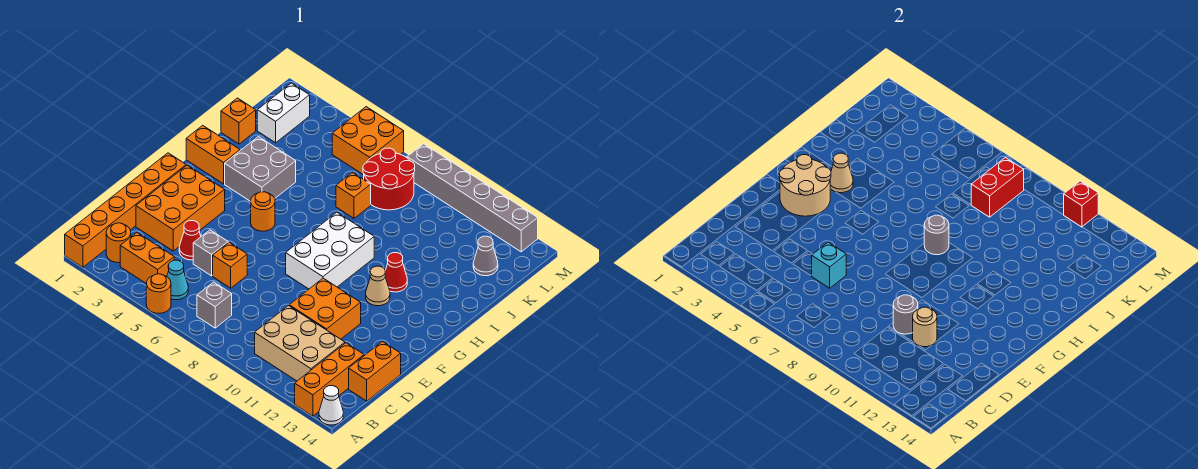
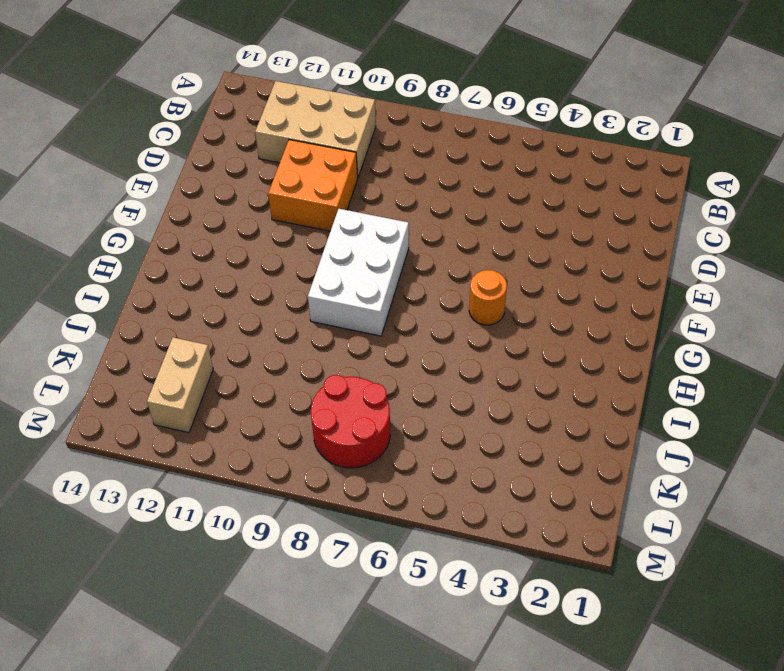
tan brick K12:L12 level 1 -> none
none -> orange brick A1:F1 level 1
none -> orange round brick A5 level 1
none -> orange brick A13:C13 level 1
none -> white cone A14 level 1

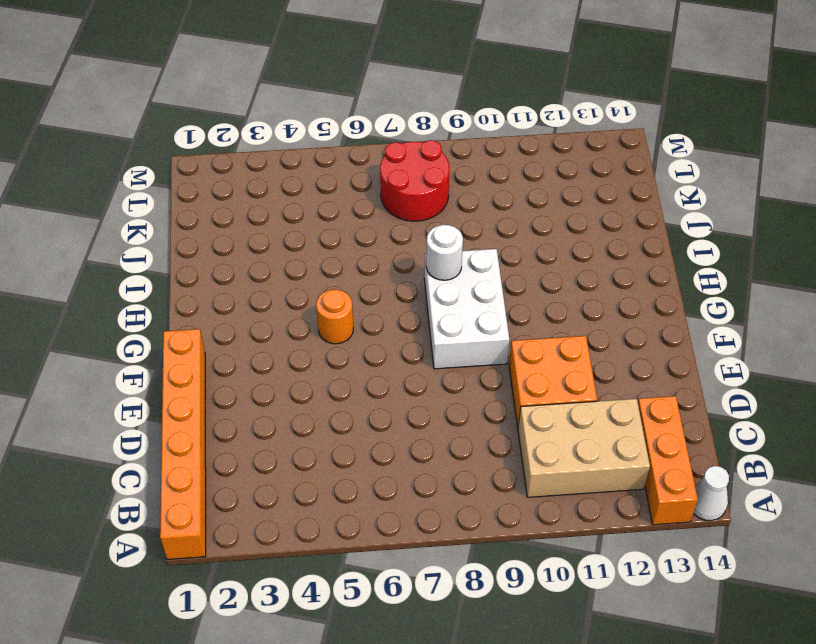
white round brick H8 level 2 -> grey round brick H8 level 2
none -> orange round brick A5 level 1
none -> orange round brick B2 level 1
none -> orange brick B3:B4 level 1
none -> cyan cone B5 level 1

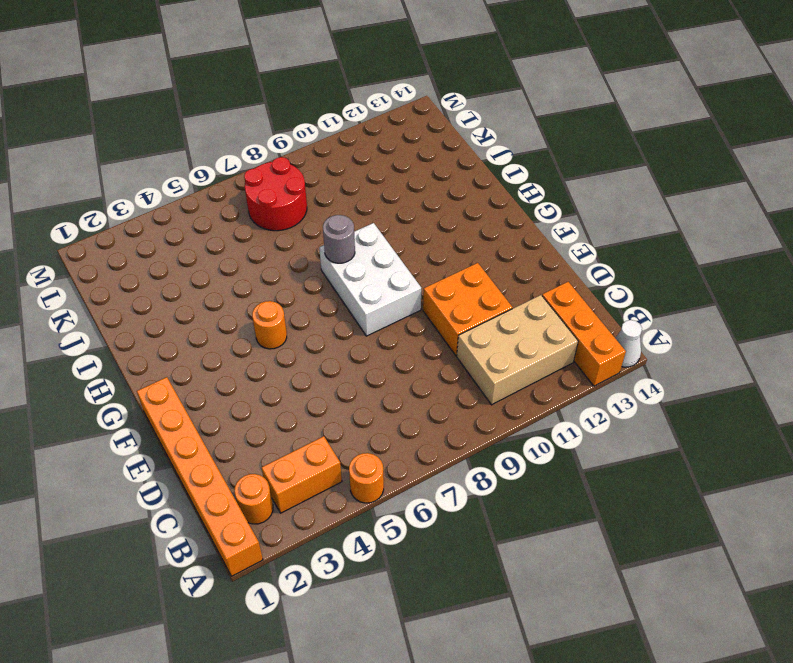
none -> cyan cone B5 level 1
none -> grey brick B7 level 1
none -> orange brick C14:D14 level 1
none -> orange brick D2:F3 level 1

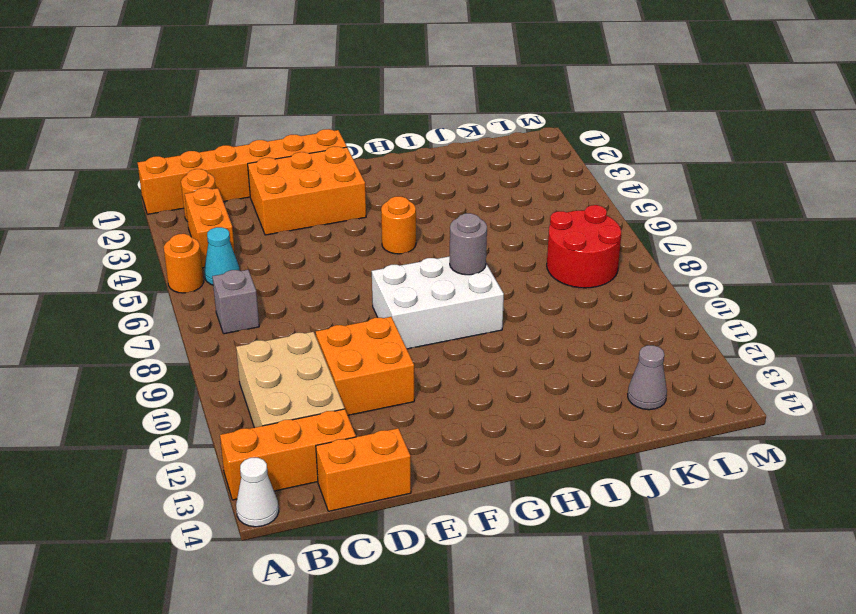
none -> red cone D4 level 1
none -> grey brick D5 level 1
none -> orange brick D6 level 1
none -> tan cone G11 level 1

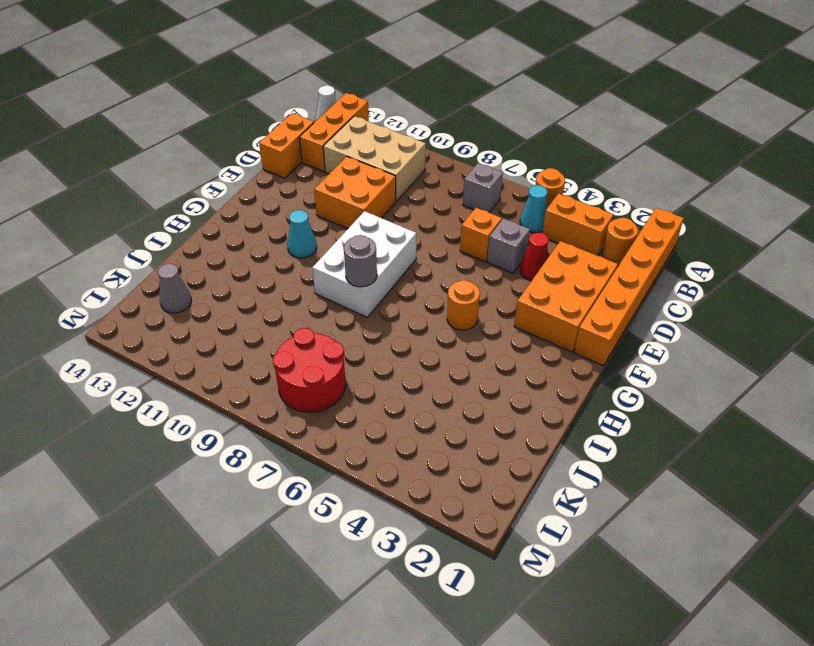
cyan cone G11 level 1 -> tan cone G11 level 1
none -> orange brick H1:H2 level 1
none -> grey brick H3:I4 level 1
none -> red cone H11 level 1
none -> orange brick J1 level 1

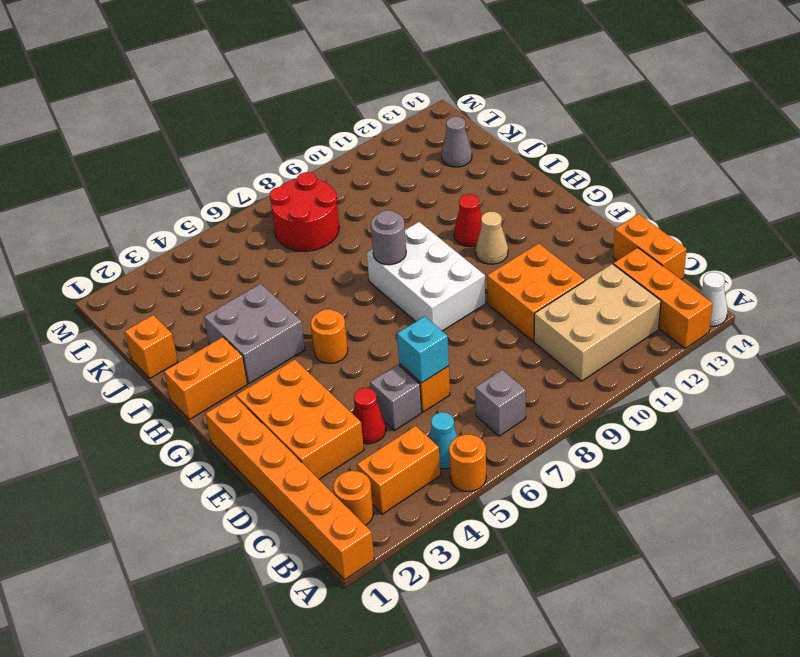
none -> orange brick J7 level 1
none -> white brick K2:L2 level 1
none -> orange brick L5:M6 level 1
none -> grey brick M8:M13 level 1

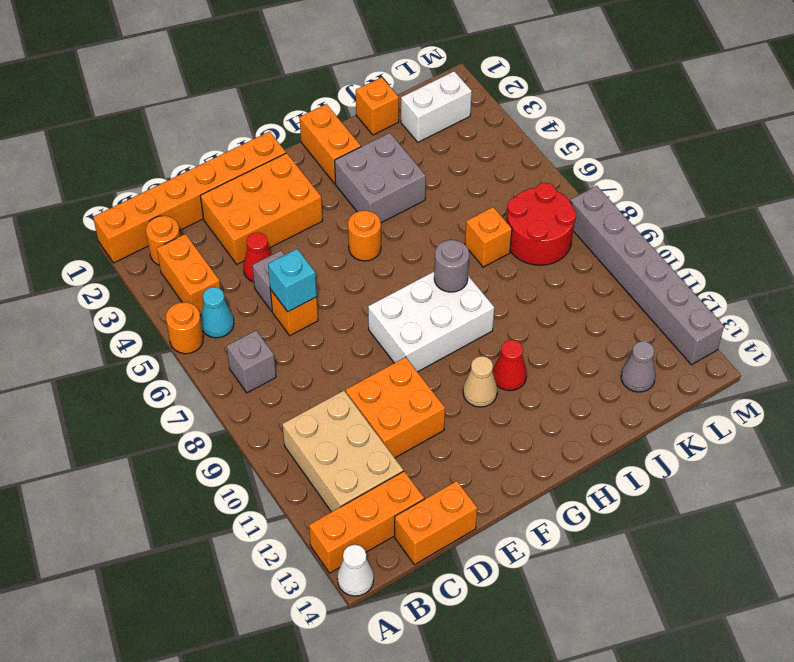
none -> orange brick L5:M6 level 1
none -> grey round brick D10 level 2
none -> tan round brick D11 level 2
none -> tan round brick F2:G3 level 2

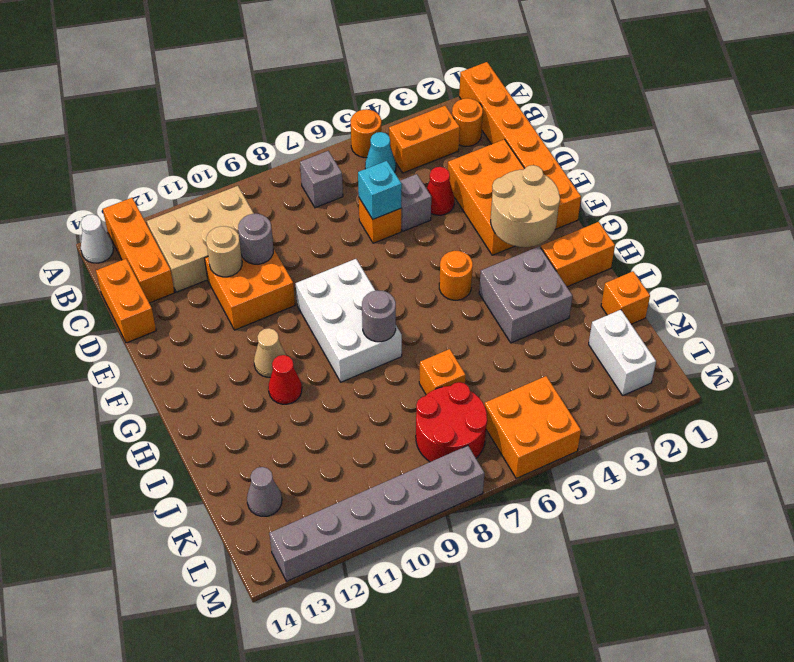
none -> tan cone H3 level 2
none -> red brick K8:L8 level 2
none -> red brick M11 level 2

